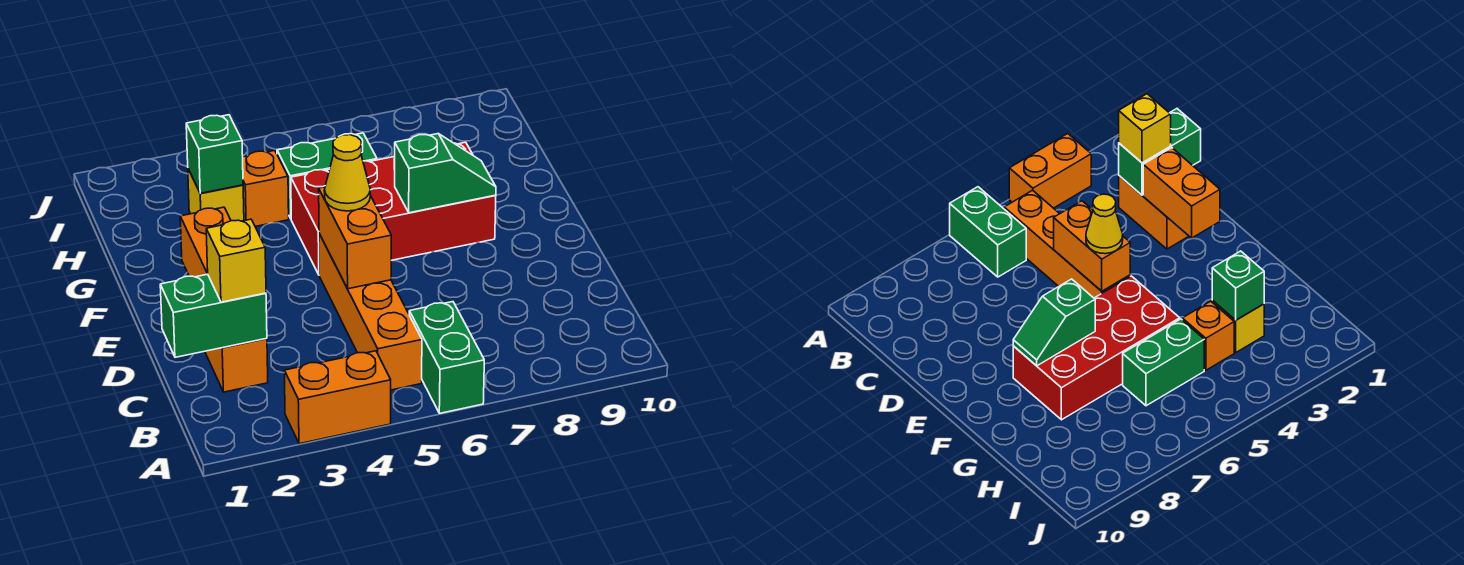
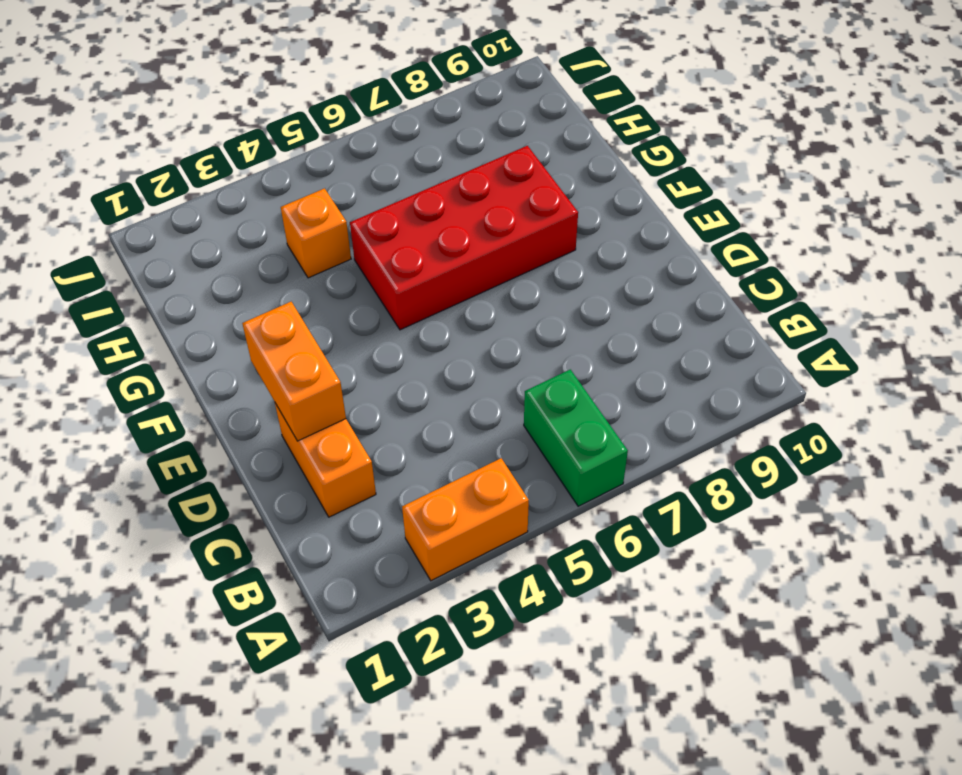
none -> orange brick B5:E5 level 1
none -> yellow brick H3 level 1
none -> green brick H5:H6 level 1

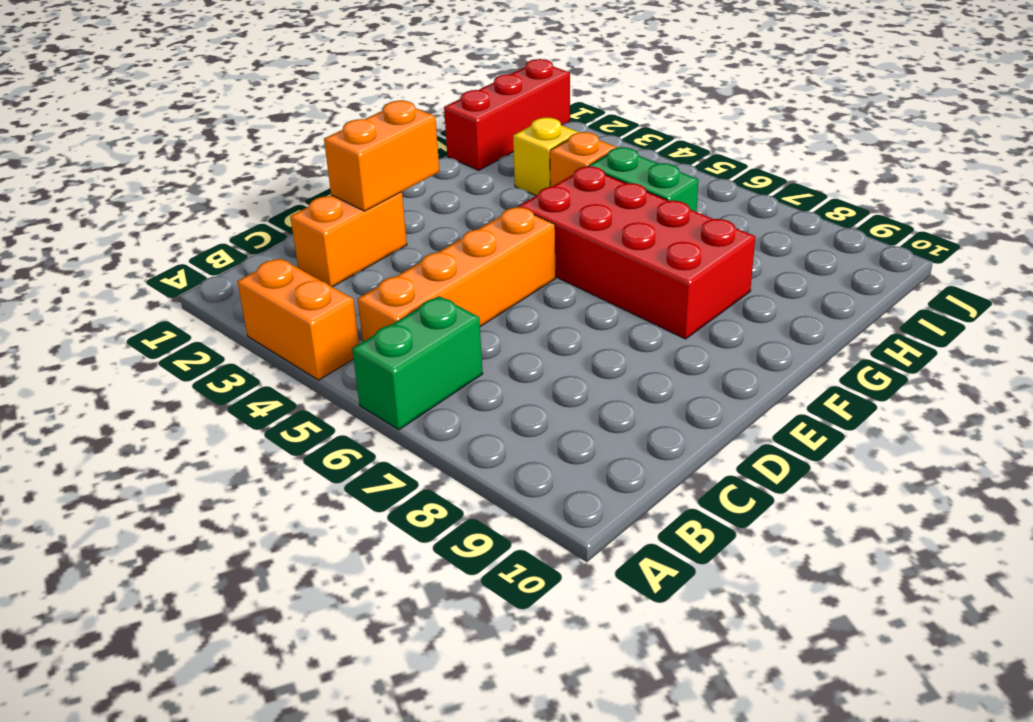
red brick H1:J1 level 1 -> none
none -> green brick C1:C2 level 2
none -> orange brick D5:E5 level 2
none -> green slope F7:F8 level 2 top 7

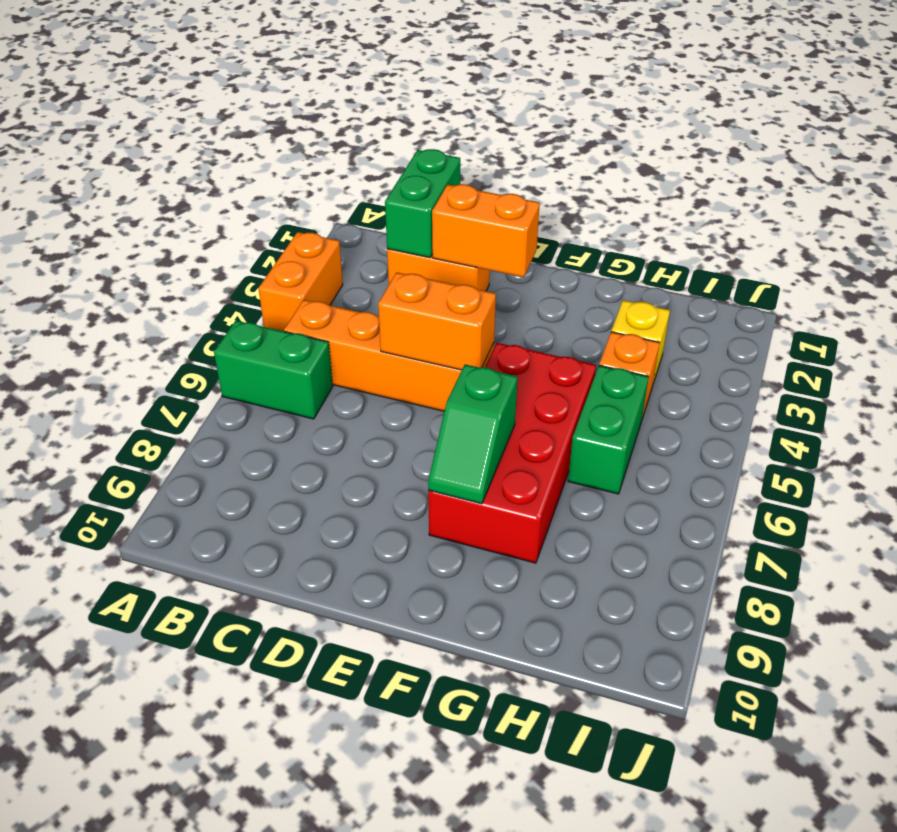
none -> green brick H3 level 2
none -> yellow brick C2 level 3
none -> yellow cone E5 level 3

